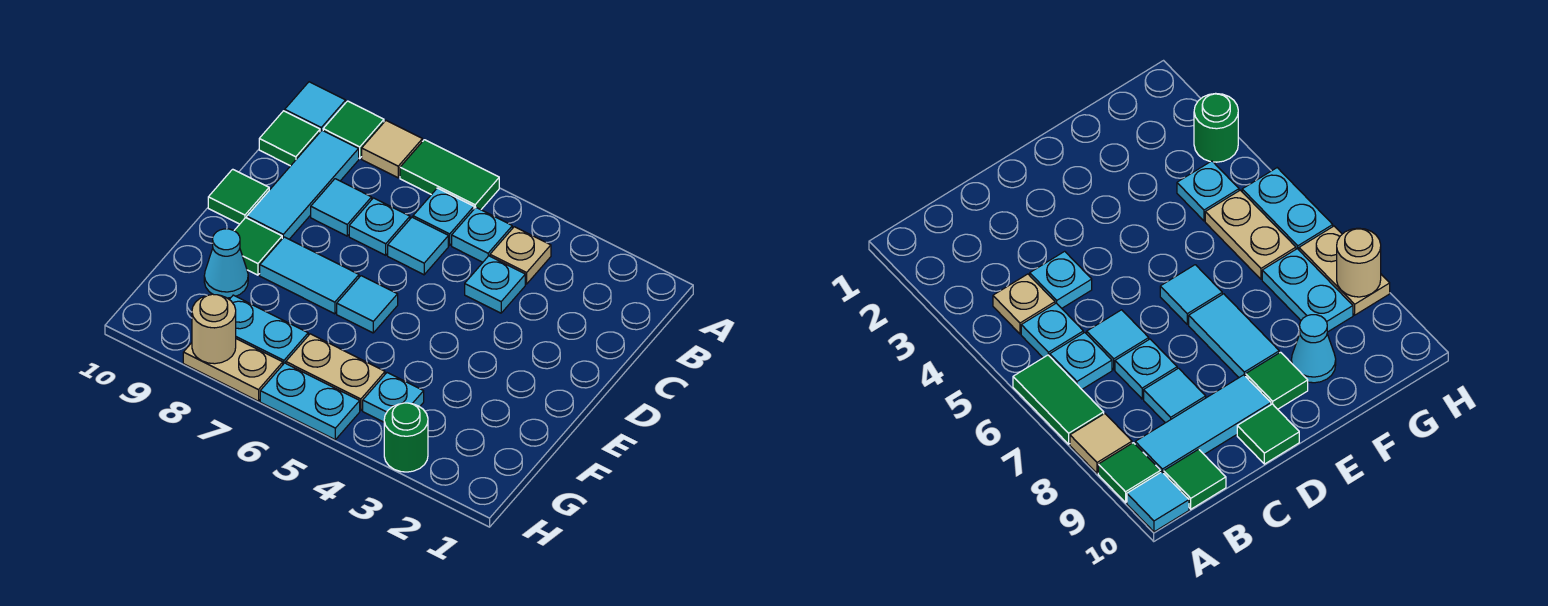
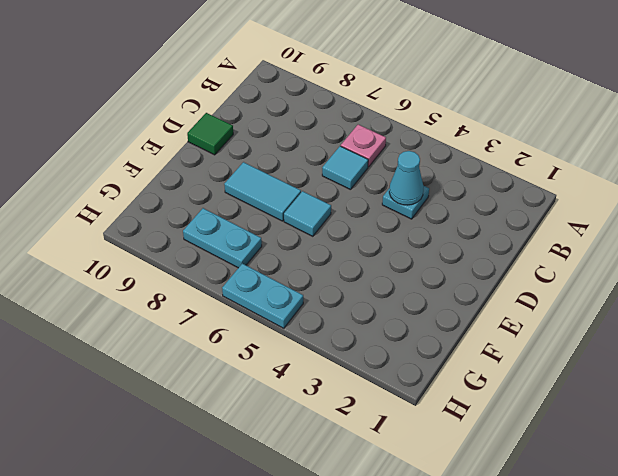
pink plate B6 level 1 -> cyan plate B6 level 1
cyan cone C4 level 2 -> cyan cone F9 level 1
none -> green tile A6:A7 level 1
none -> tan tile A8 level 1
none -> green tile A9 level 1

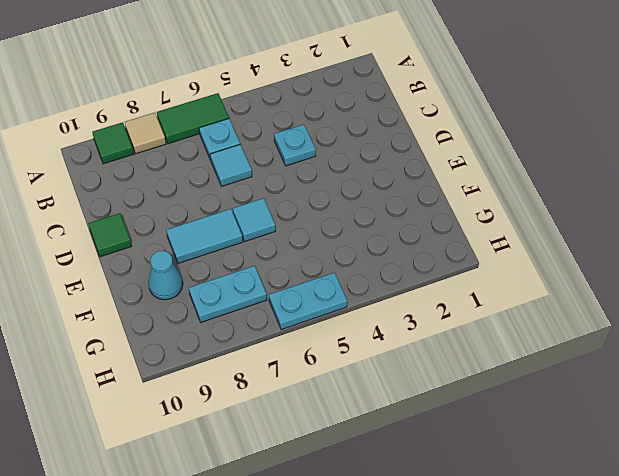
none -> cyan tile A10 level 1
none -> tan plate B4 level 1
none -> cyan plate B5 level 1

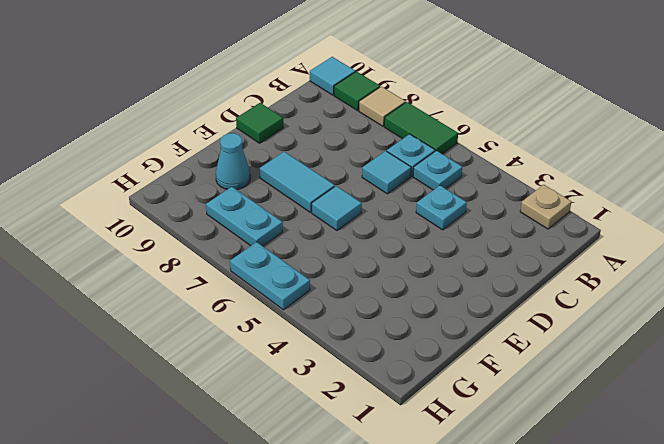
tan plate A2 level 1 -> tan plate B4 level 1
none -> cyan tile B9:D9 level 1
none -> green tile B10 level 1
none -> cyan plate C7 level 1

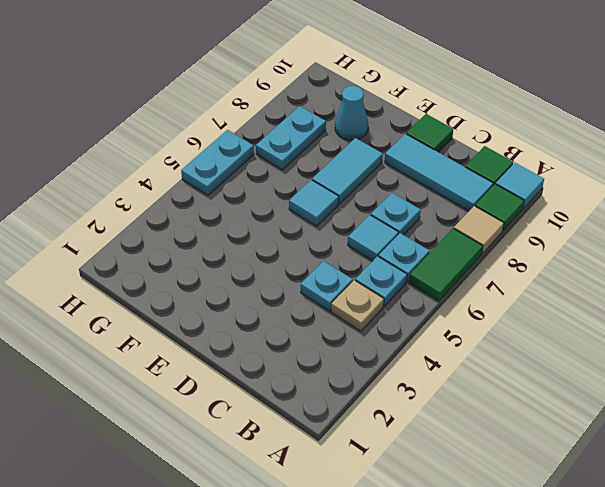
none -> cyan tile C8 level 1
none -> green tile E9 level 1
none -> cyan plate G4 level 1

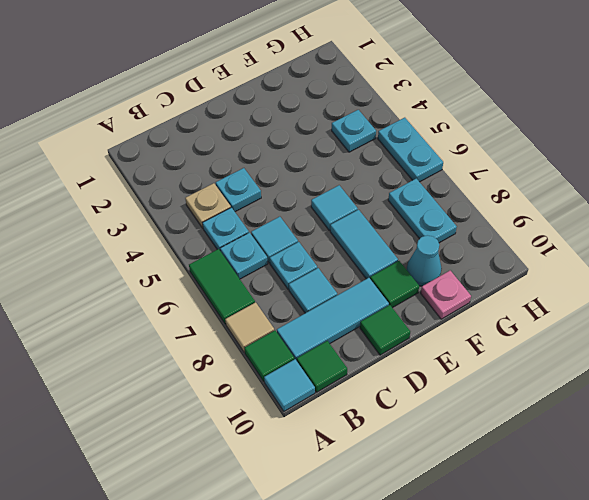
pink plate F10 level 1 -> none
none -> tan plate G5:G6 level 1
none -> green round brick H3 level 1
none -> tan plate H7:H8 level 1

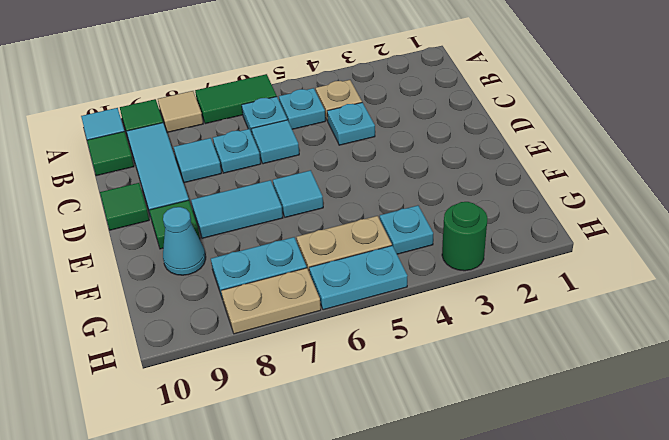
none -> tan round brick H8 level 2

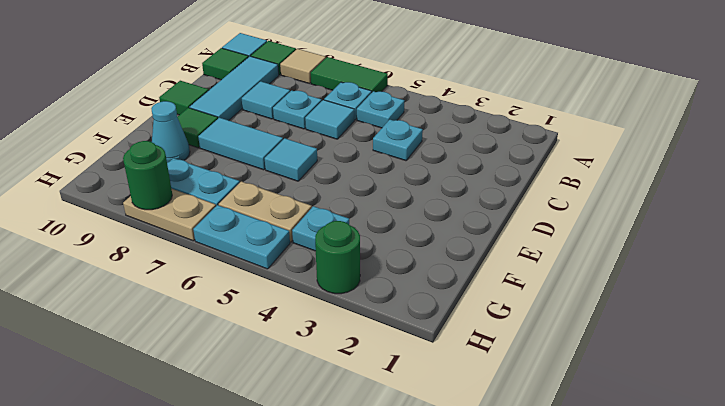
green round brick H8 level 2 -> tan round brick H8 level 2
none -> tan plate B4 level 1

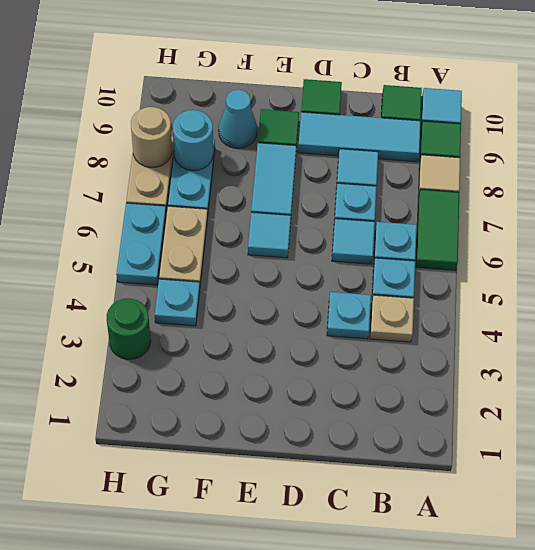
cyan round brick G8 level 2 -> none

